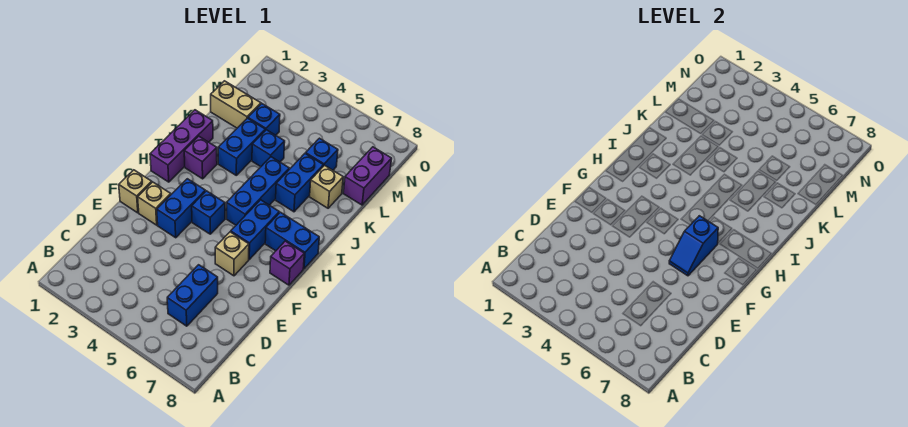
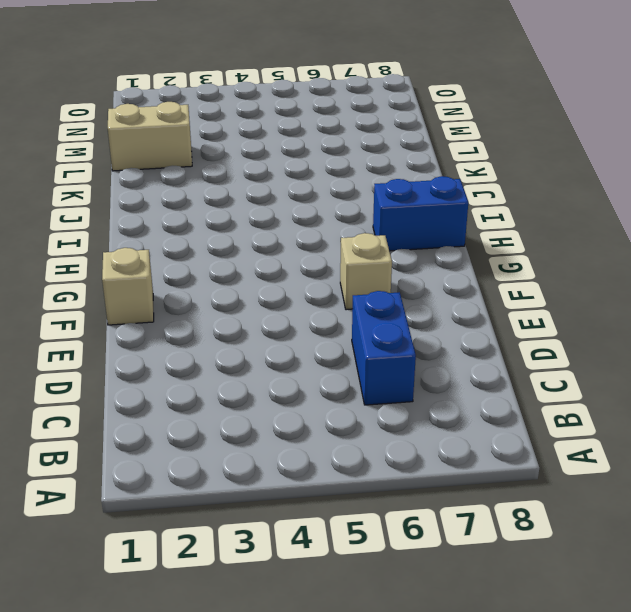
none -> tan brick F2 level 1
none -> blue brick F3:G3 level 1
none -> blue brick G4 level 1

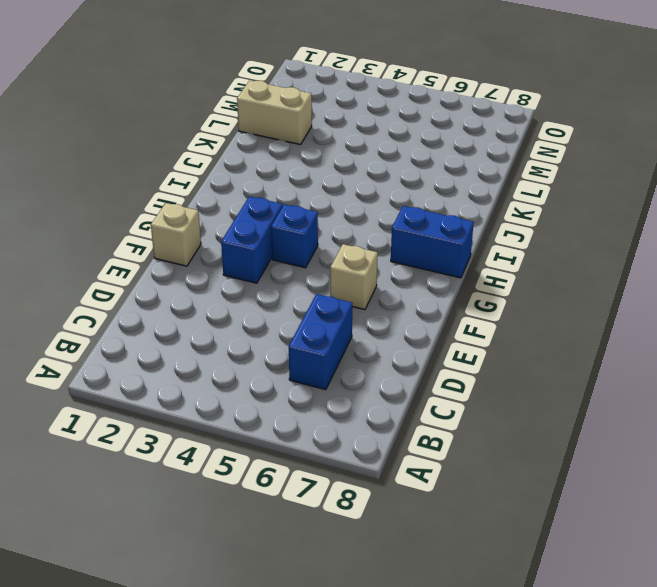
none -> tan brick F2 level 1
none -> blue brick G6:H6 level 1
none -> purple brick G8 level 1

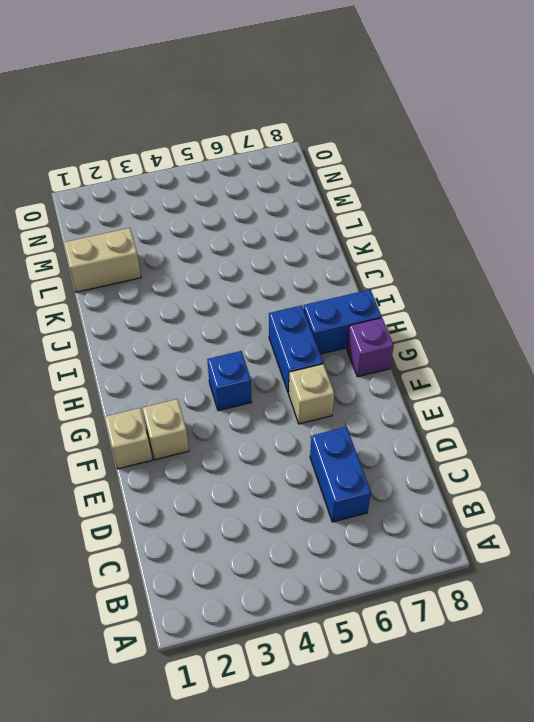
none -> blue brick F3:G3 level 1
none -> purple brick H1:J1 level 1
none -> blue brick H5:J5 level 1

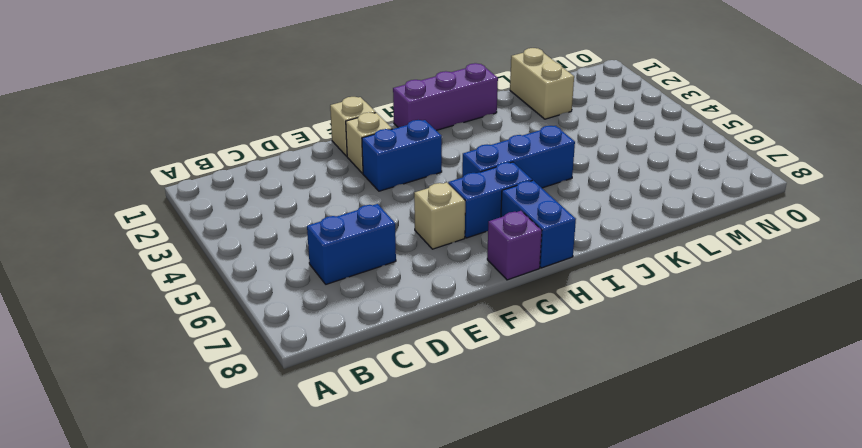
none -> blue brick G4 level 1
none -> purple brick I2 level 1
none -> blue brick J3:K3 level 1

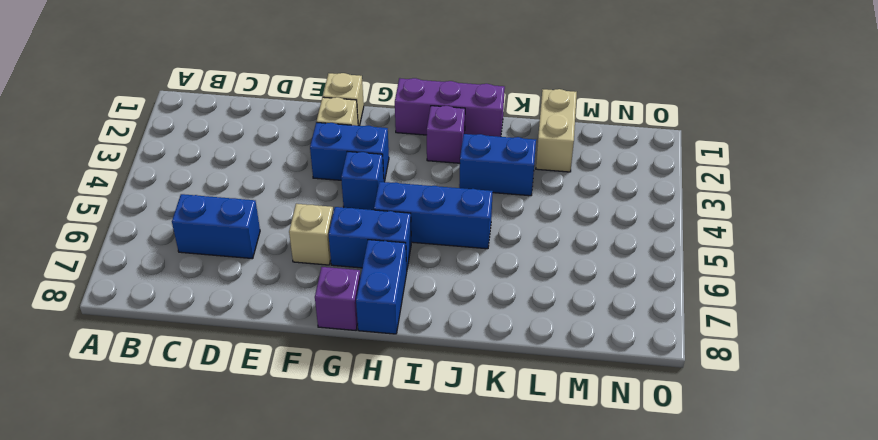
none -> blue brick J6:K6 level 1
none -> blue brick K4 level 1
none -> tan brick K7 level 1

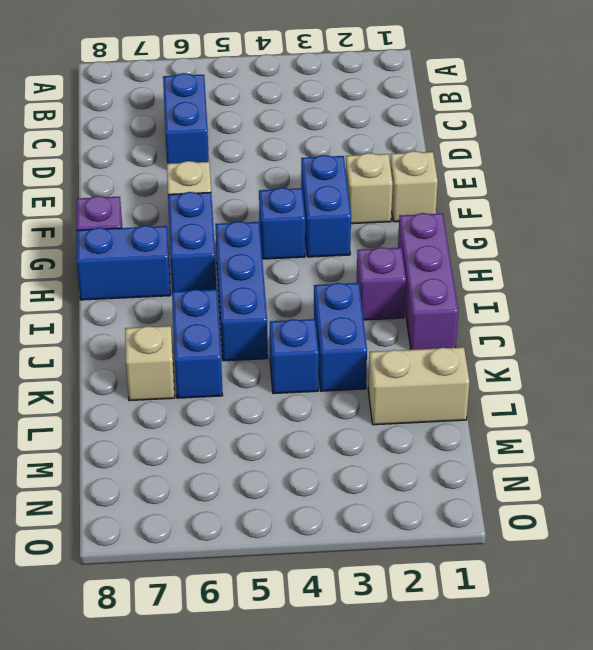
none -> blue brick L3 level 1
none -> blue brick L6 level 1
none -> purple brick L8:M8 level 1

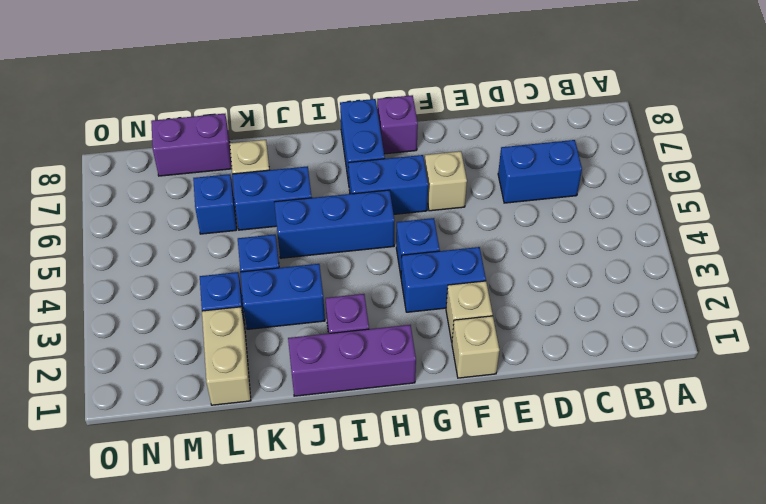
none -> blue slope F6:G6 level 2 top G

